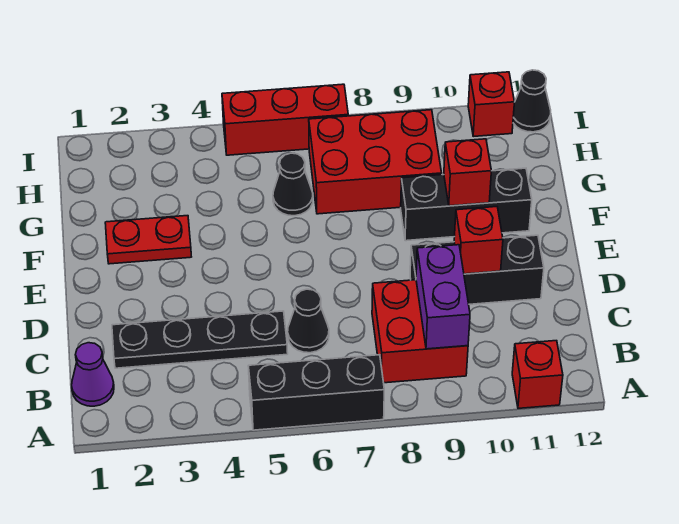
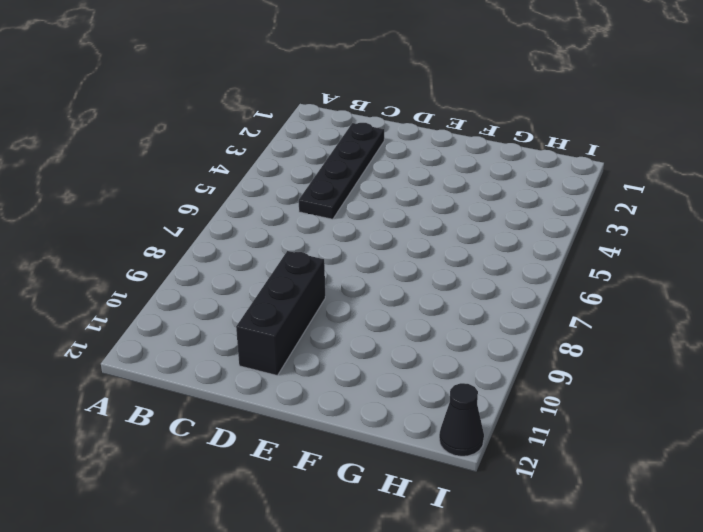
none -> black brick A5:A7 level 1
none -> red brick A11 level 1
none -> purple cone B1 level 1

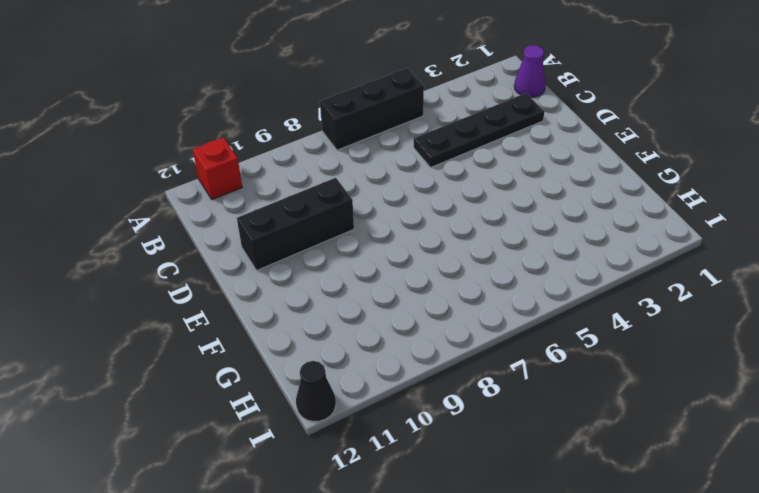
none -> red brick B8:C9 level 1
none -> black cone C6 level 1
none -> red plate F2:F3 level 1

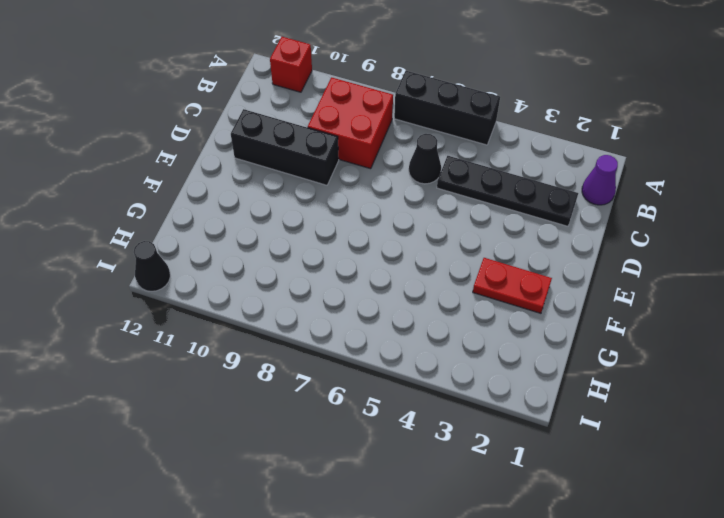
none -> black brick F9:F11 level 1
none -> black cone G6 level 1
none -> red brick G7:H9 level 1

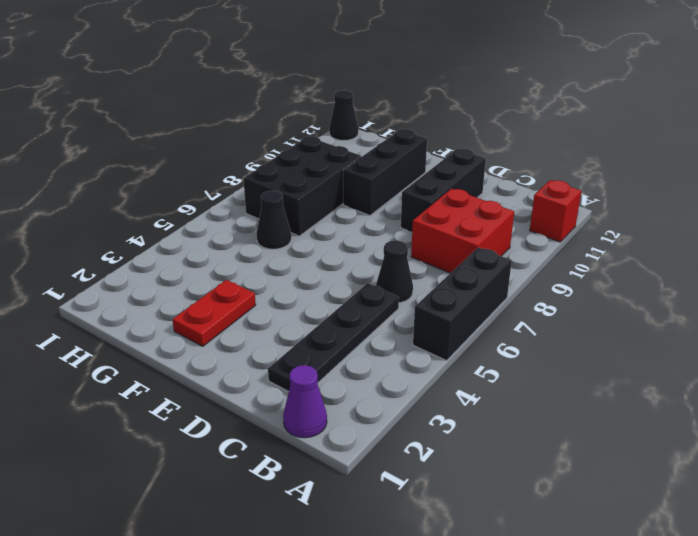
black brick G7:H9 level 1 -> red brick G7:H9 level 1
none -> red brick I5:I7 level 1
none -> red brick I11 level 1
none -> purple brick B9:C9 level 2

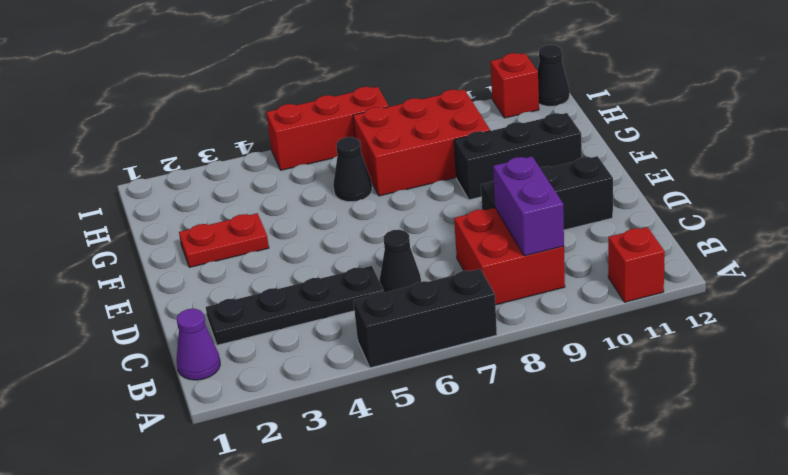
none -> red brick D10 level 2
none -> red brick F10 level 2

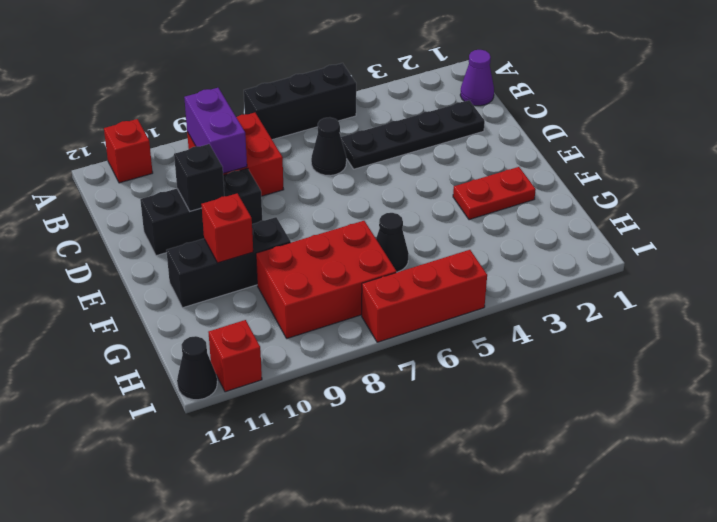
black brick D10 level 2 -> red brick D10 level 2

